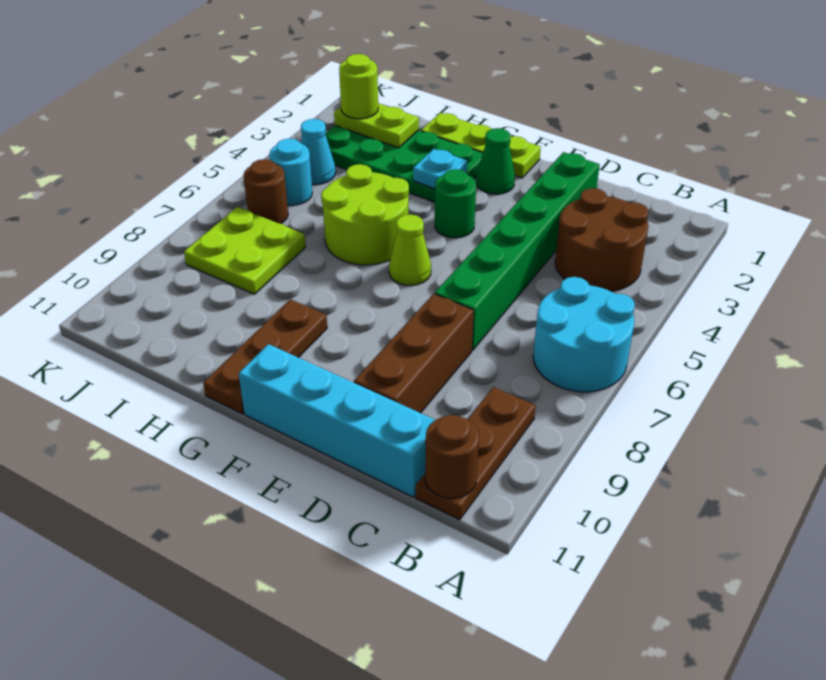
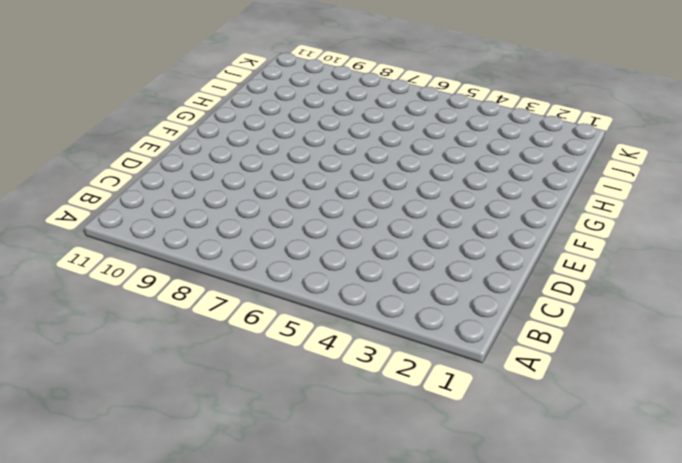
none -> cyan round brick A6:B7 level 1
none -> brown round brick B3:C4 level 1
none -> brown plate B9:B11 level 1

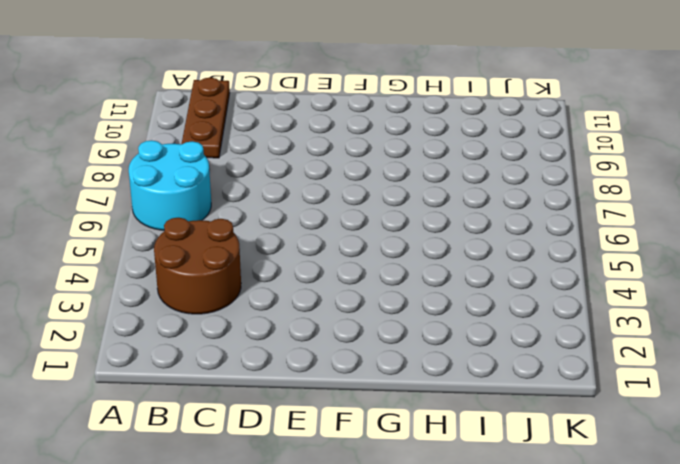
none -> cyan brick C11:F11 level 1
none -> green brick D2:D7 level 1
none -> brown brick D8:D10 level 1

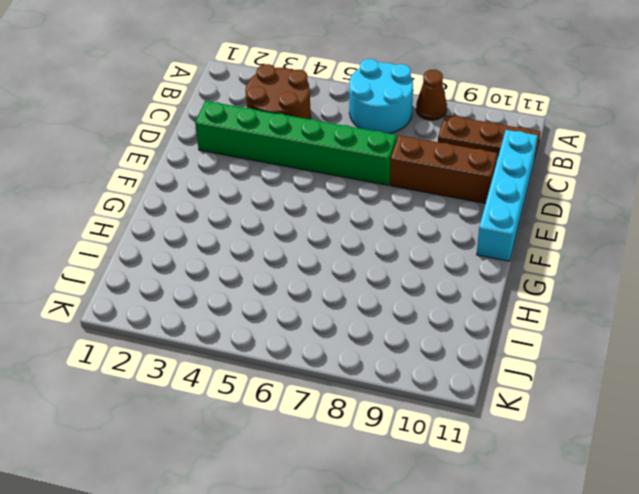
brown cone A8 level 1 -> none
none -> lime plate F1:H1 level 1
none -> green cone F2 level 1
none -> green round brick F4 level 1

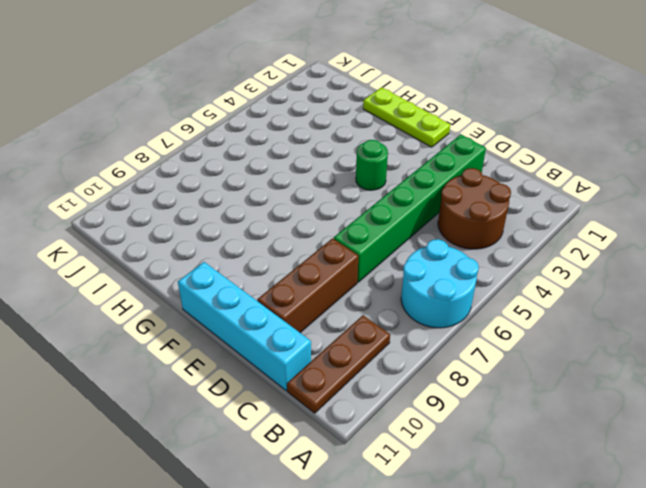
none -> green cone F2 level 1
none -> lime cone F6 level 1
none -> green plate G2:J3 level 1

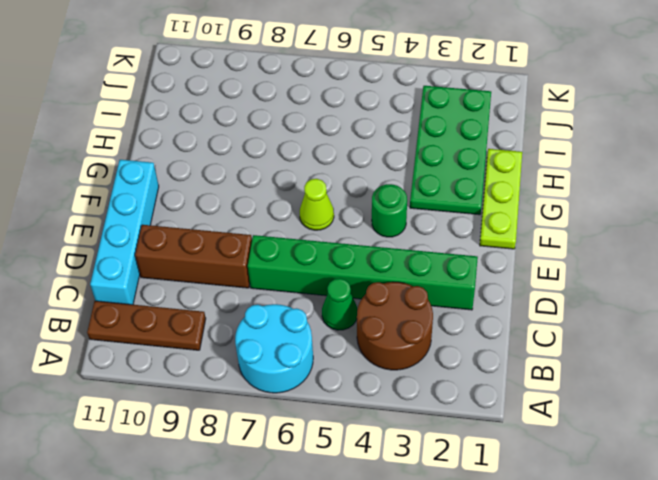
green cone C5 level 1 -> green cone F2 level 1
none -> lime round brick G5:H6 level 1
none -> brown plate G9:G11 level 1
none -> lime plate I7:J8 level 1

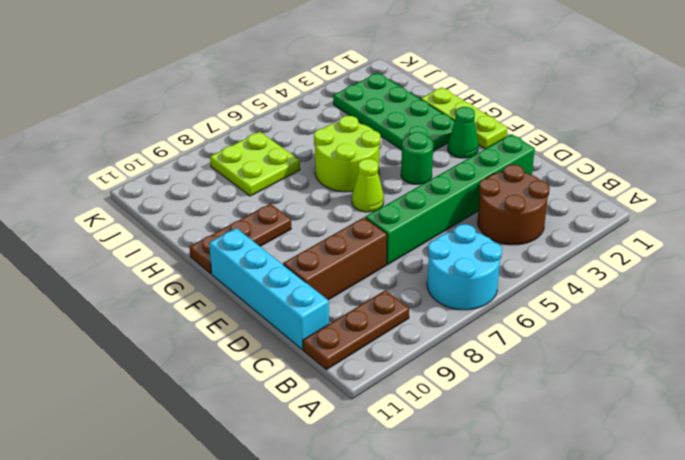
none -> cyan cone J4 level 1
none -> cyan round brick J5 level 1
none -> brown round brick J6 level 1

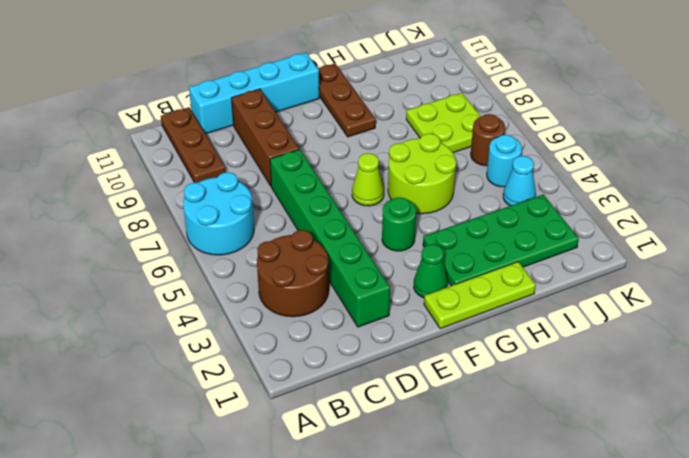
none -> brown round brick B11 level 2
none -> cyan plate G3 level 2
none -> lime plate I2:J2 level 2

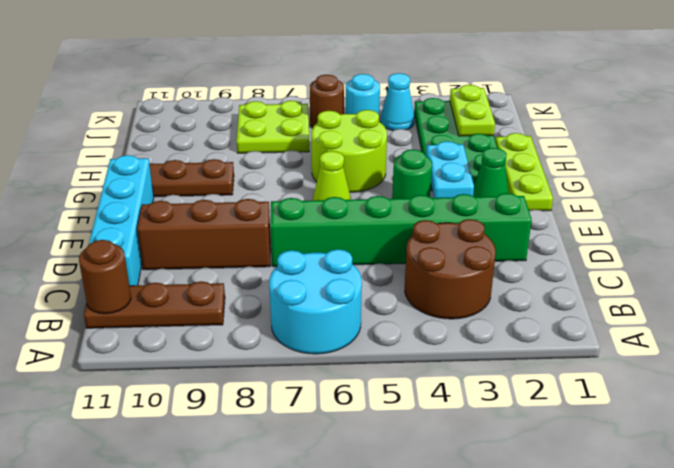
cyan plate F3:G3 level 2 -> cyan plate G3 level 2
none -> lime round brick J2 level 3

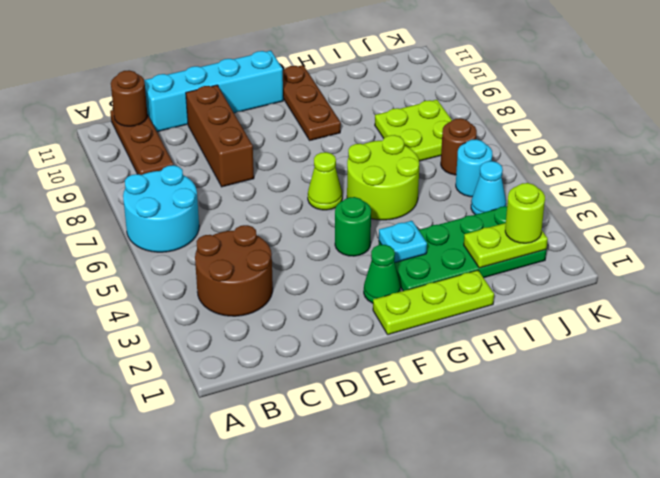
none -> green brick D2:D7 level 1

